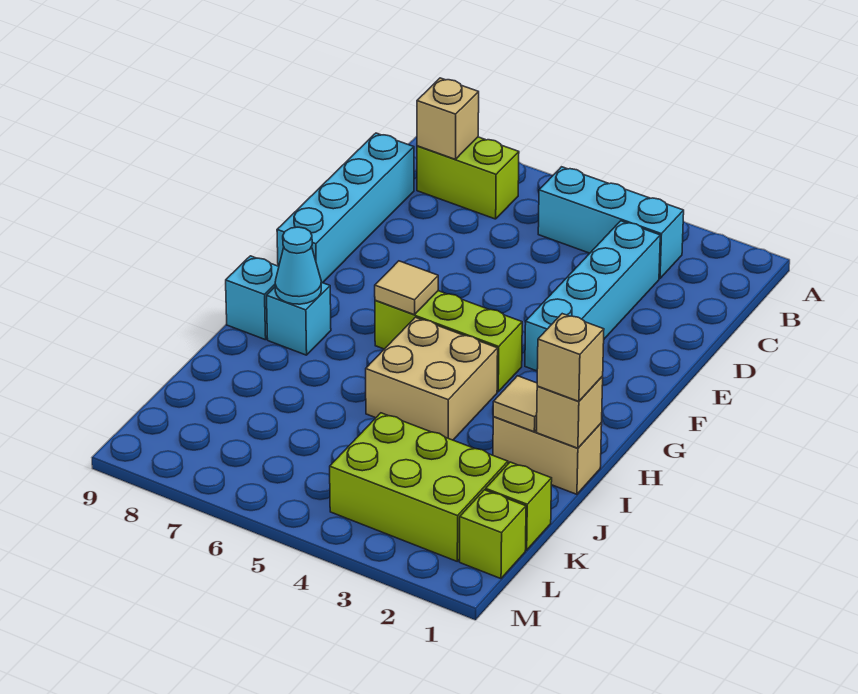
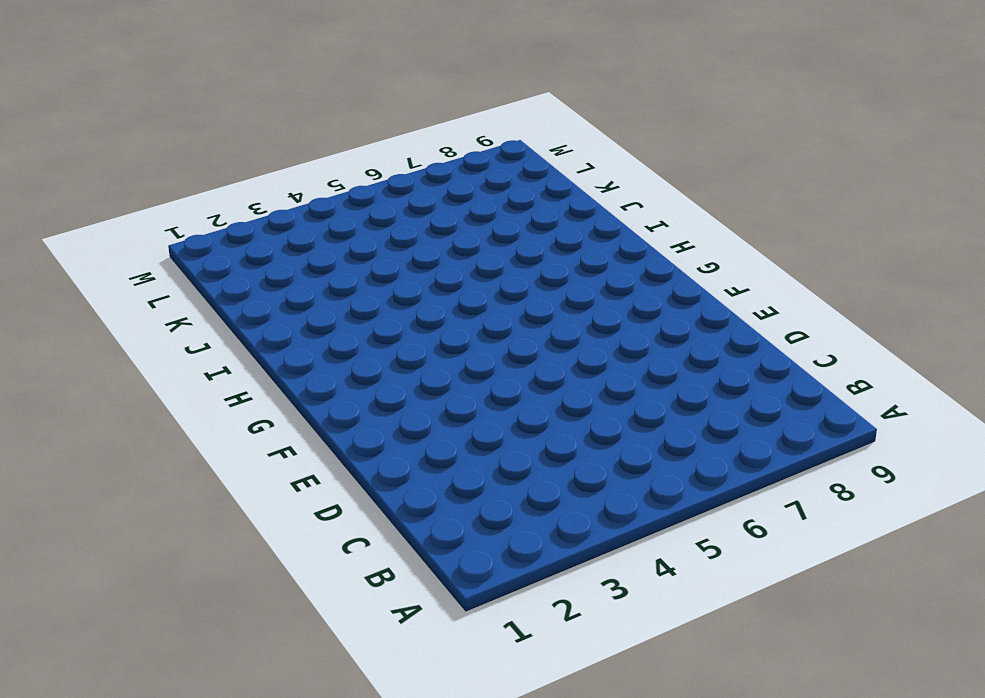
none -> cyan brick B3:B5 level 1
none -> lime brick B7:B8 level 1
none -> cyan brick C3:F3 level 1

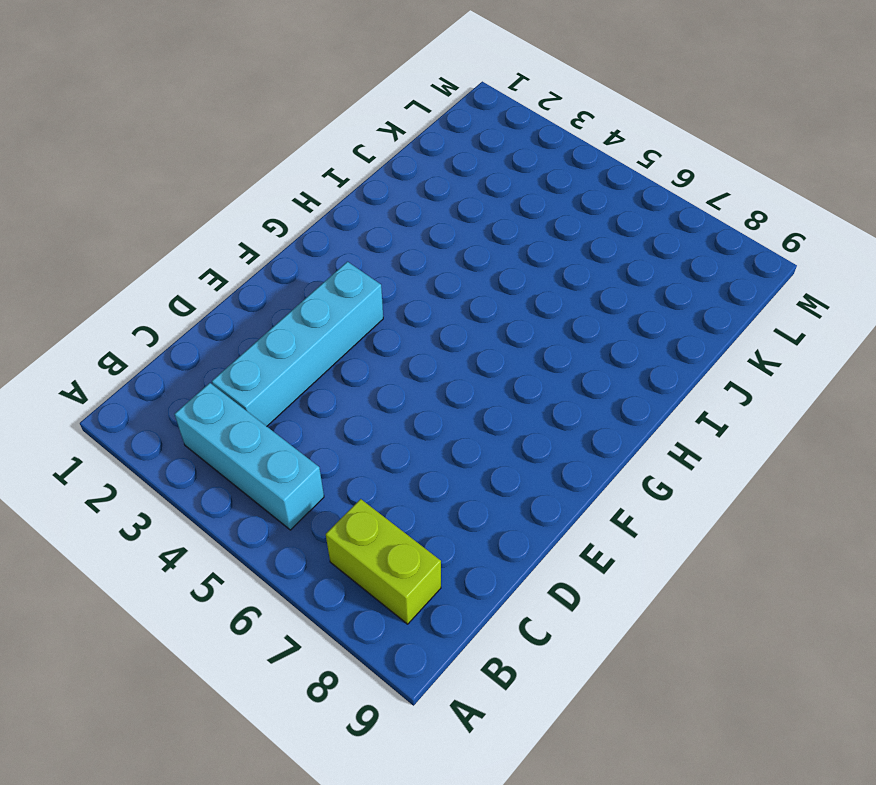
none -> cyan brick C9:F9 level 1
none -> lime brick G4:G6 level 1
none -> tan brick H4:I5 level 1

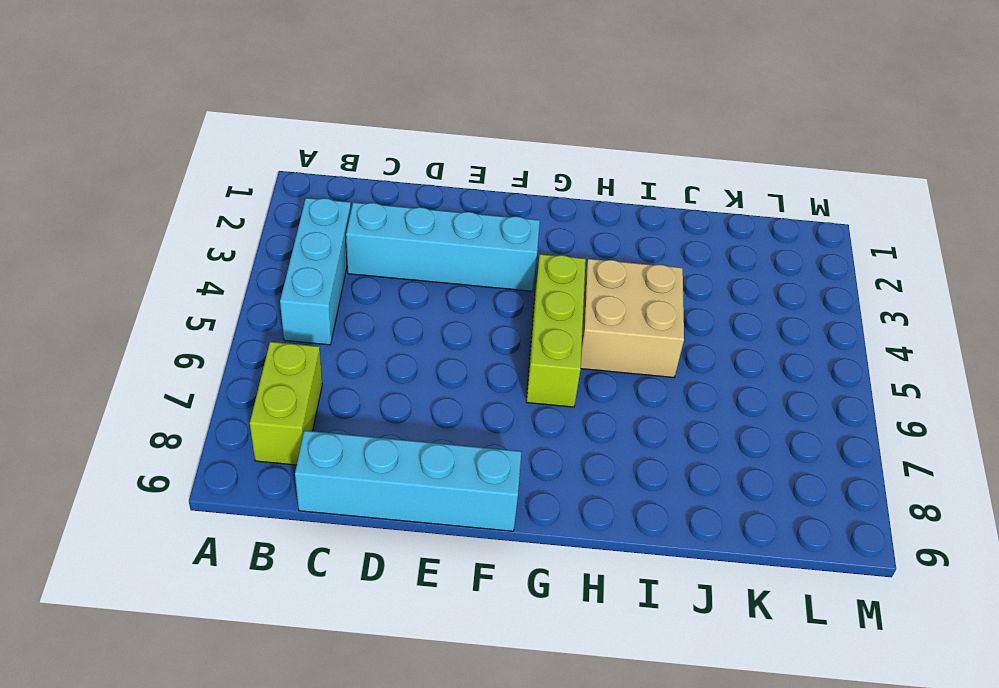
none -> cyan brick H8 level 1
none -> cyan brick H9 level 1
none -> tan brick I1:I2 level 1

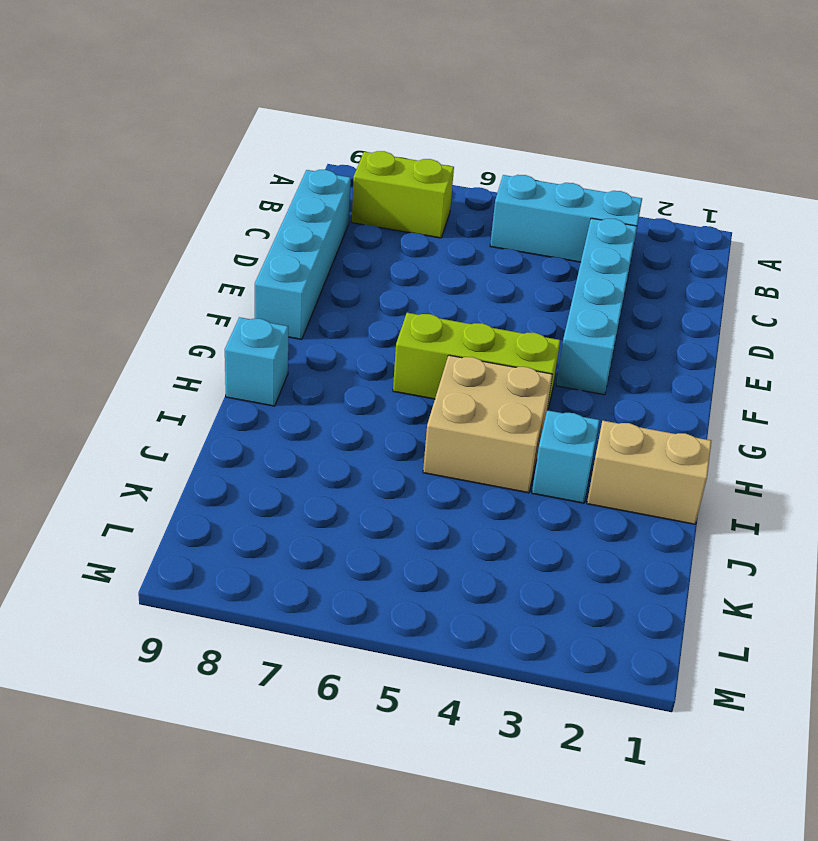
cyan brick I3 level 1 -> cyan brick H8 level 1
none -> lime brick K1 level 1
none -> lime brick K2:L4 level 1
none -> lime brick L1 level 1

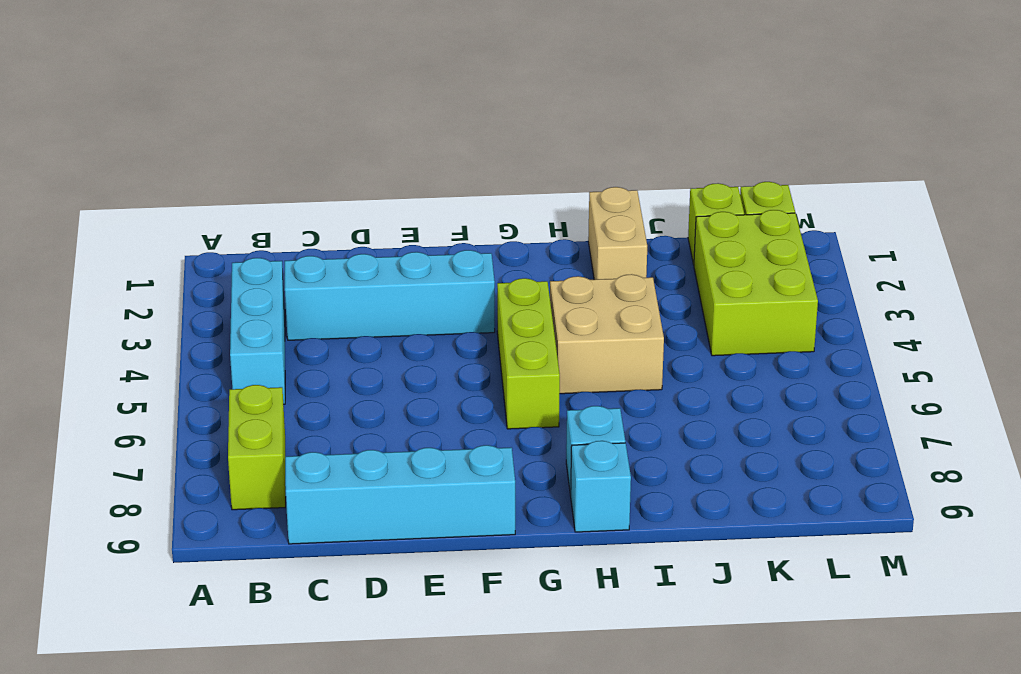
none -> tan brick B8 level 2
none -> tan tile G6 level 2
none -> cyan cone H8 level 2

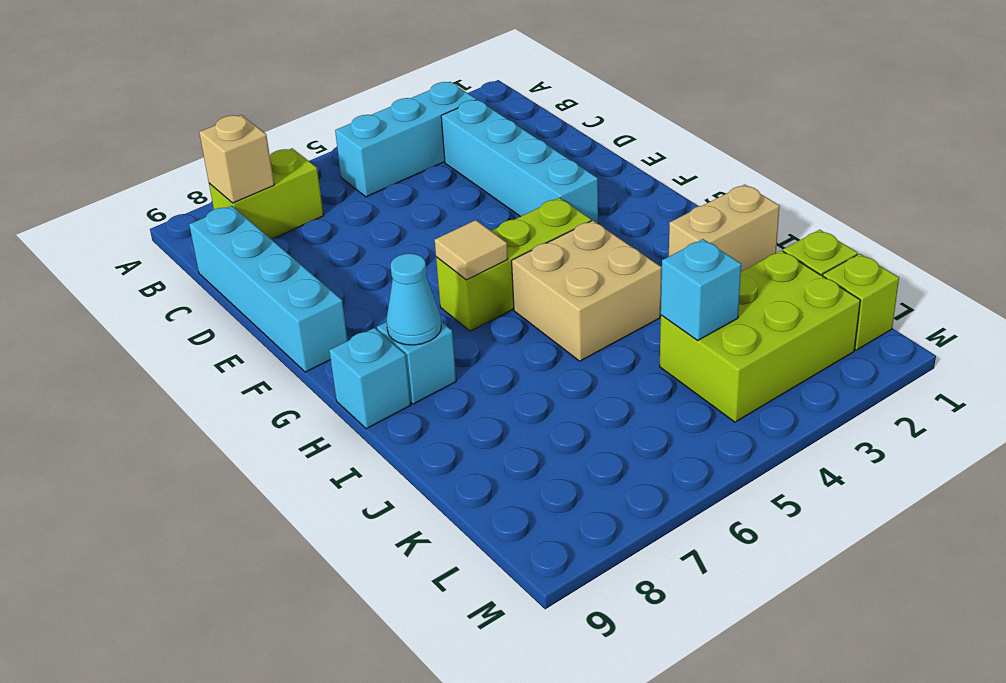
cyan brick K4 level 2 -> none
none -> tan brick I1 level 2
none -> tan tile I2 level 2
none -> tan brick I1 level 3

